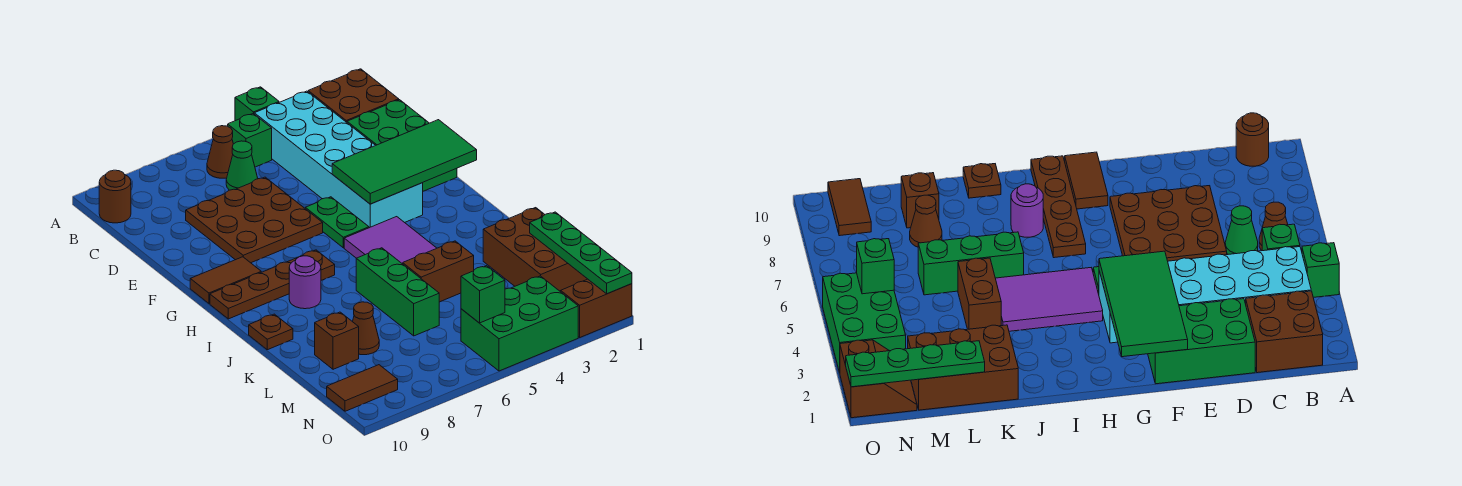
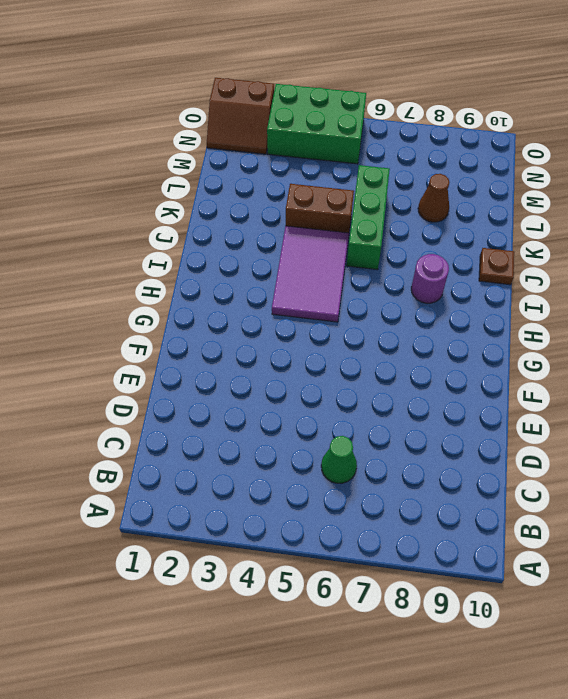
none -> green brick A4 level 1
none -> brown brick B1:C2 level 1
none -> cyan brick B3:G4 level 1

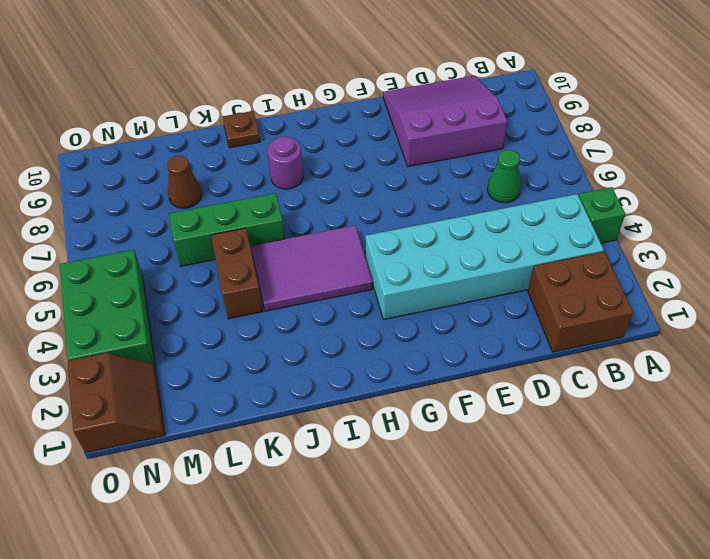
purple slope C8:E10 level 1 top 8 -> brown plate D6:F8 level 1
none -> green brick B5 level 1
none -> brown cone B6 level 1
none -> brown round brick B10 level 1

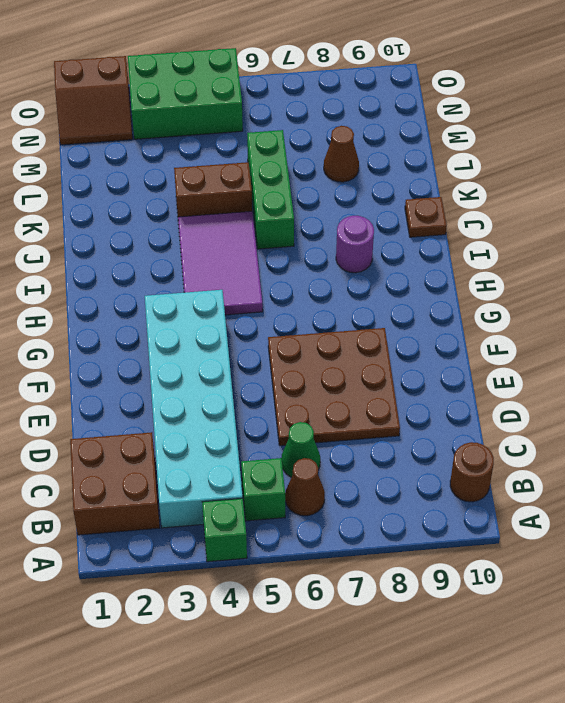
none -> green brick D1:F2 level 1
none -> green plate F5:G5 level 1
none -> brown tile G9:G10 level 1

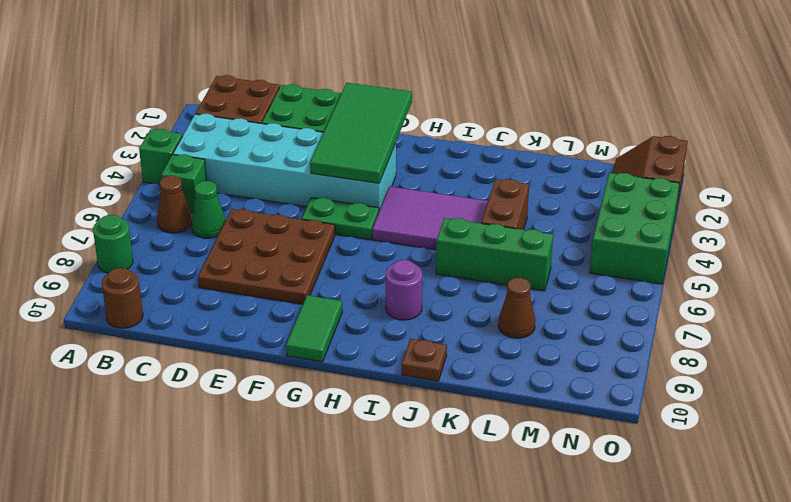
green round brick A8 level 1 -> none
green tile G9:G10 level 1 -> brown tile G9:G10 level 1
none -> brown plate H7:H10 level 1
none -> brown brick K1:M2 level 1
none -> brown brick L9 level 1

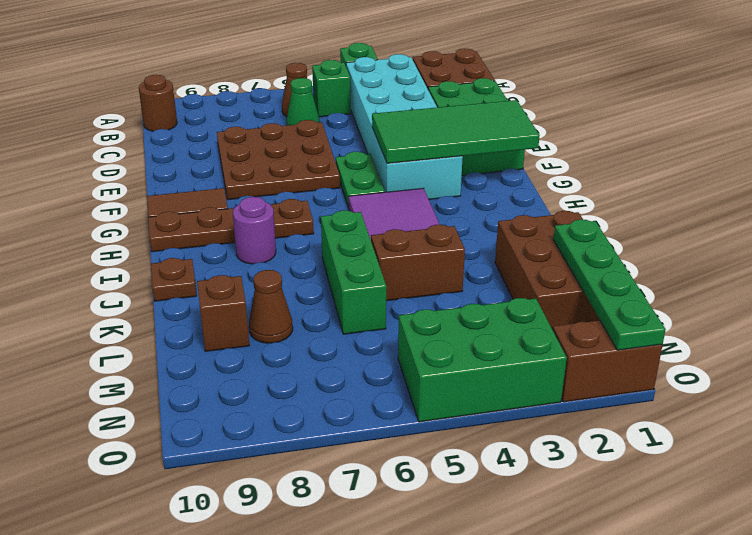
none -> brown tile N9:N10 level 1
none -> green brick N5 level 2

